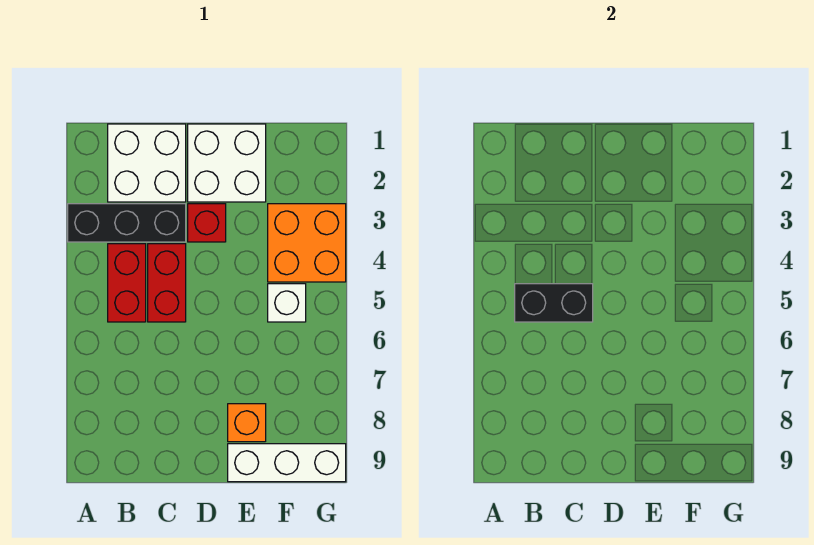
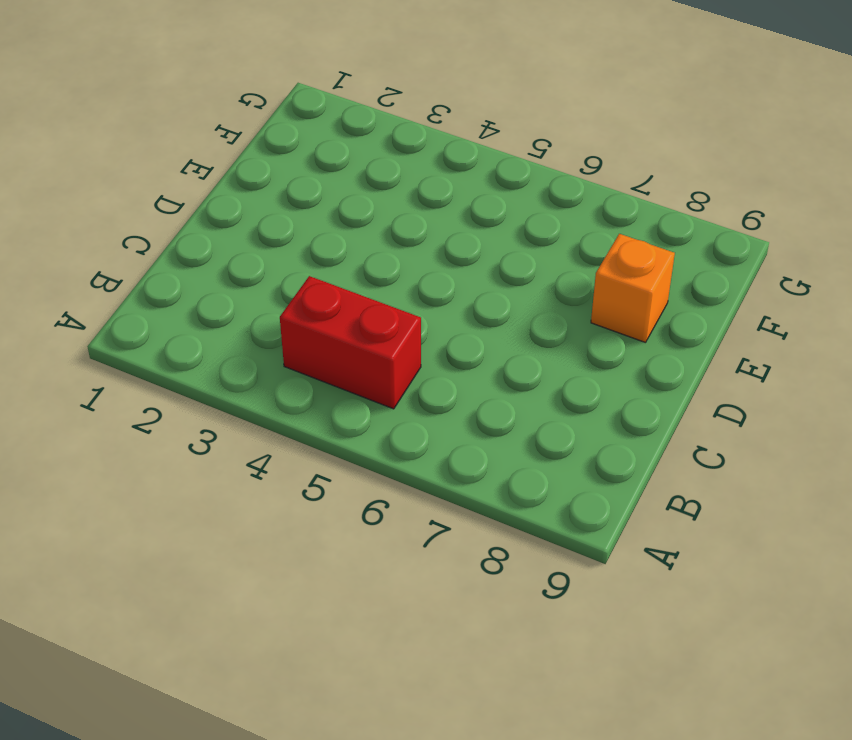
none -> black brick A3:C3 level 1
none -> white brick B1:C2 level 1

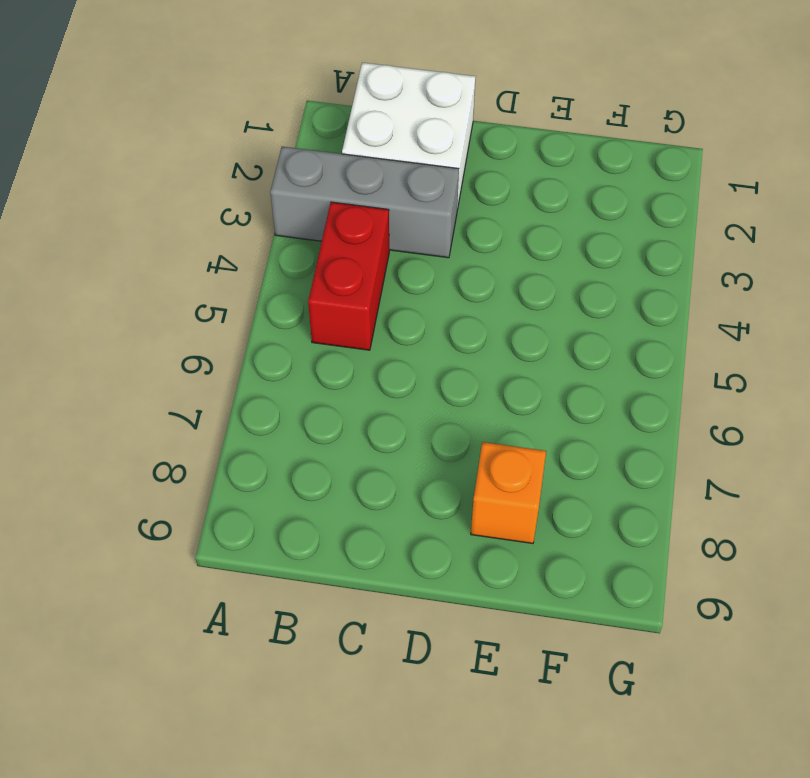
grey brick A3:C3 level 1 -> black brick A3:C3 level 1
none -> red brick C4:C5 level 1
none -> white brick D1:E2 level 1

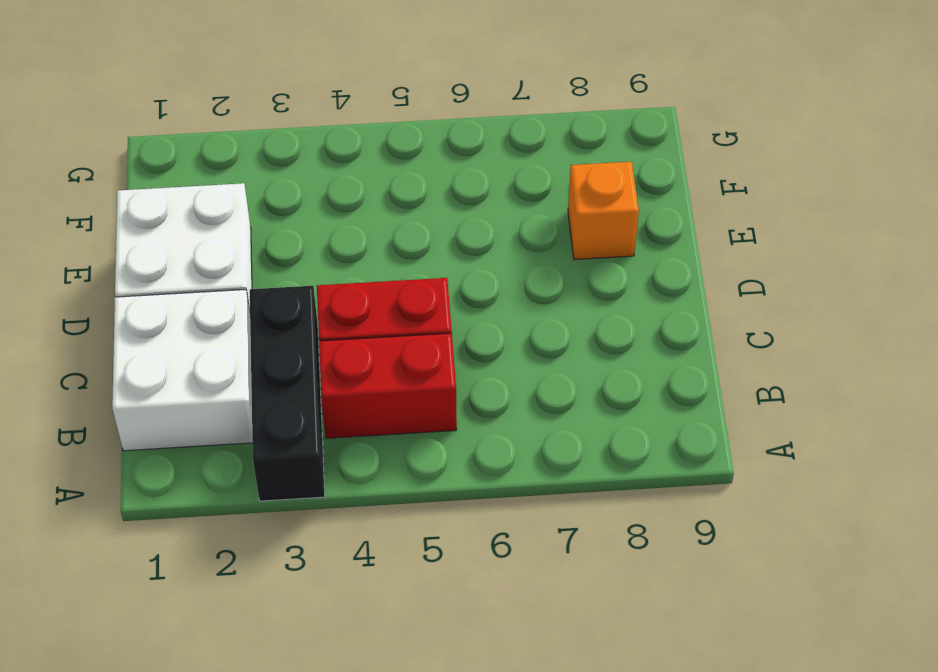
none -> red brick D3 level 1
none -> white brick E9:G9 level 1

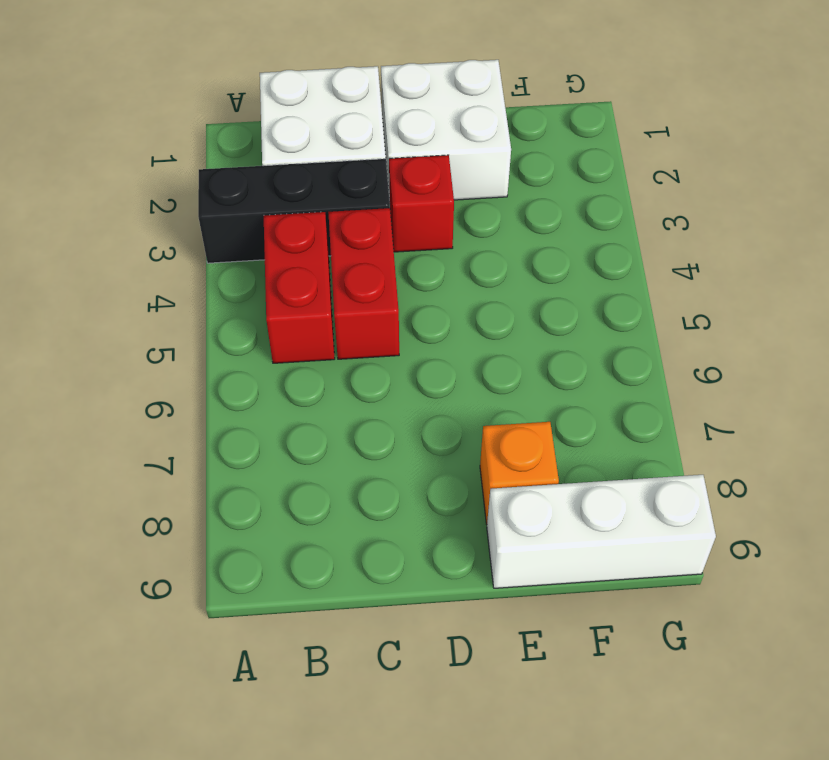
none -> orange brick F3:G4 level 1
none -> white brick F5 level 1

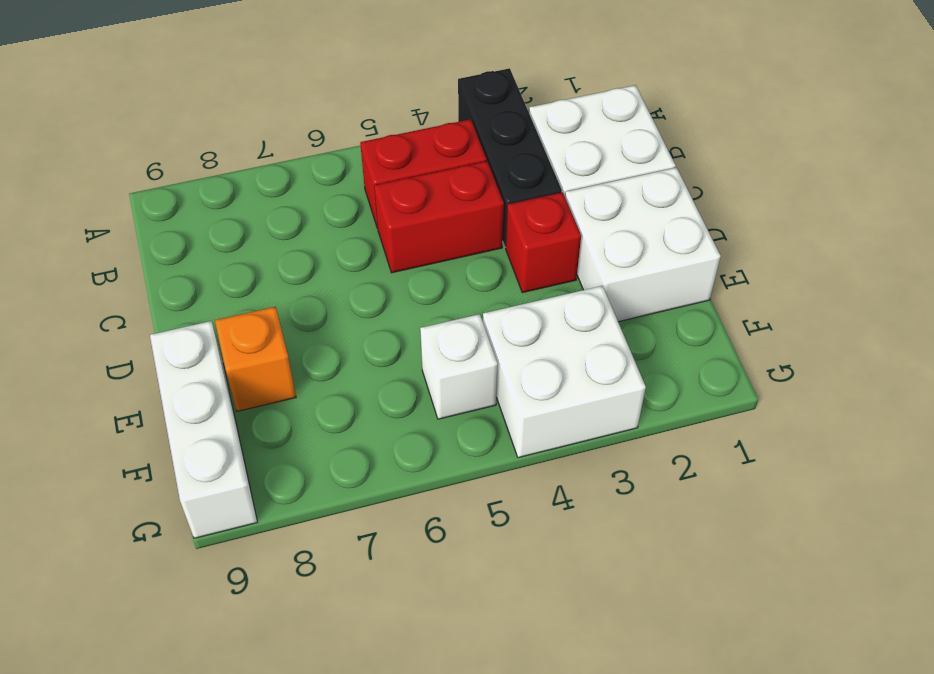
white brick F3:G4 level 1 -> orange brick F3:G4 level 1
none -> black brick B5:C5 level 2

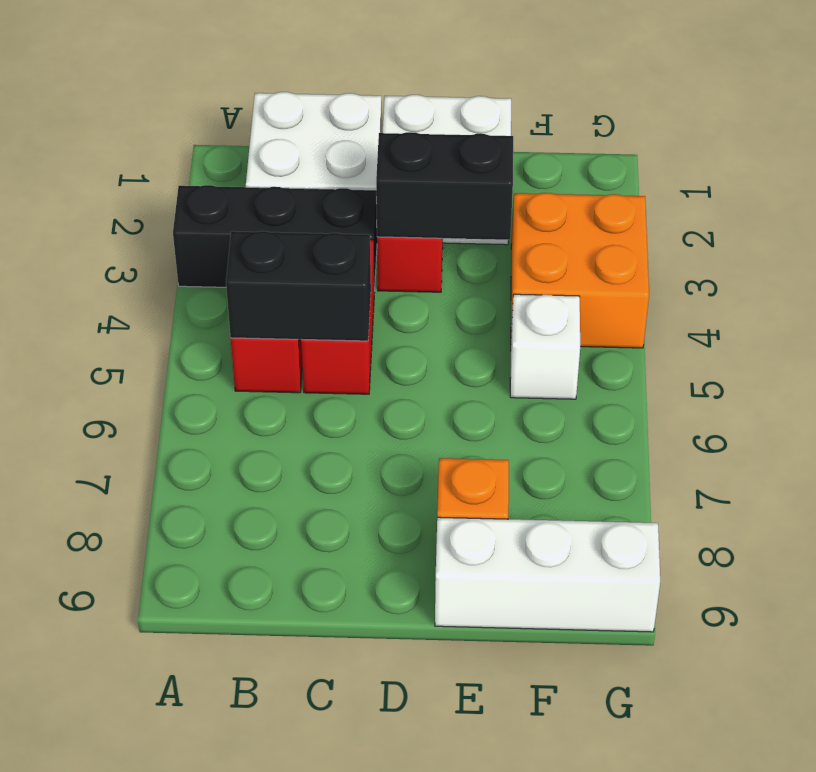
black brick D3:E3 level 2 -> none

